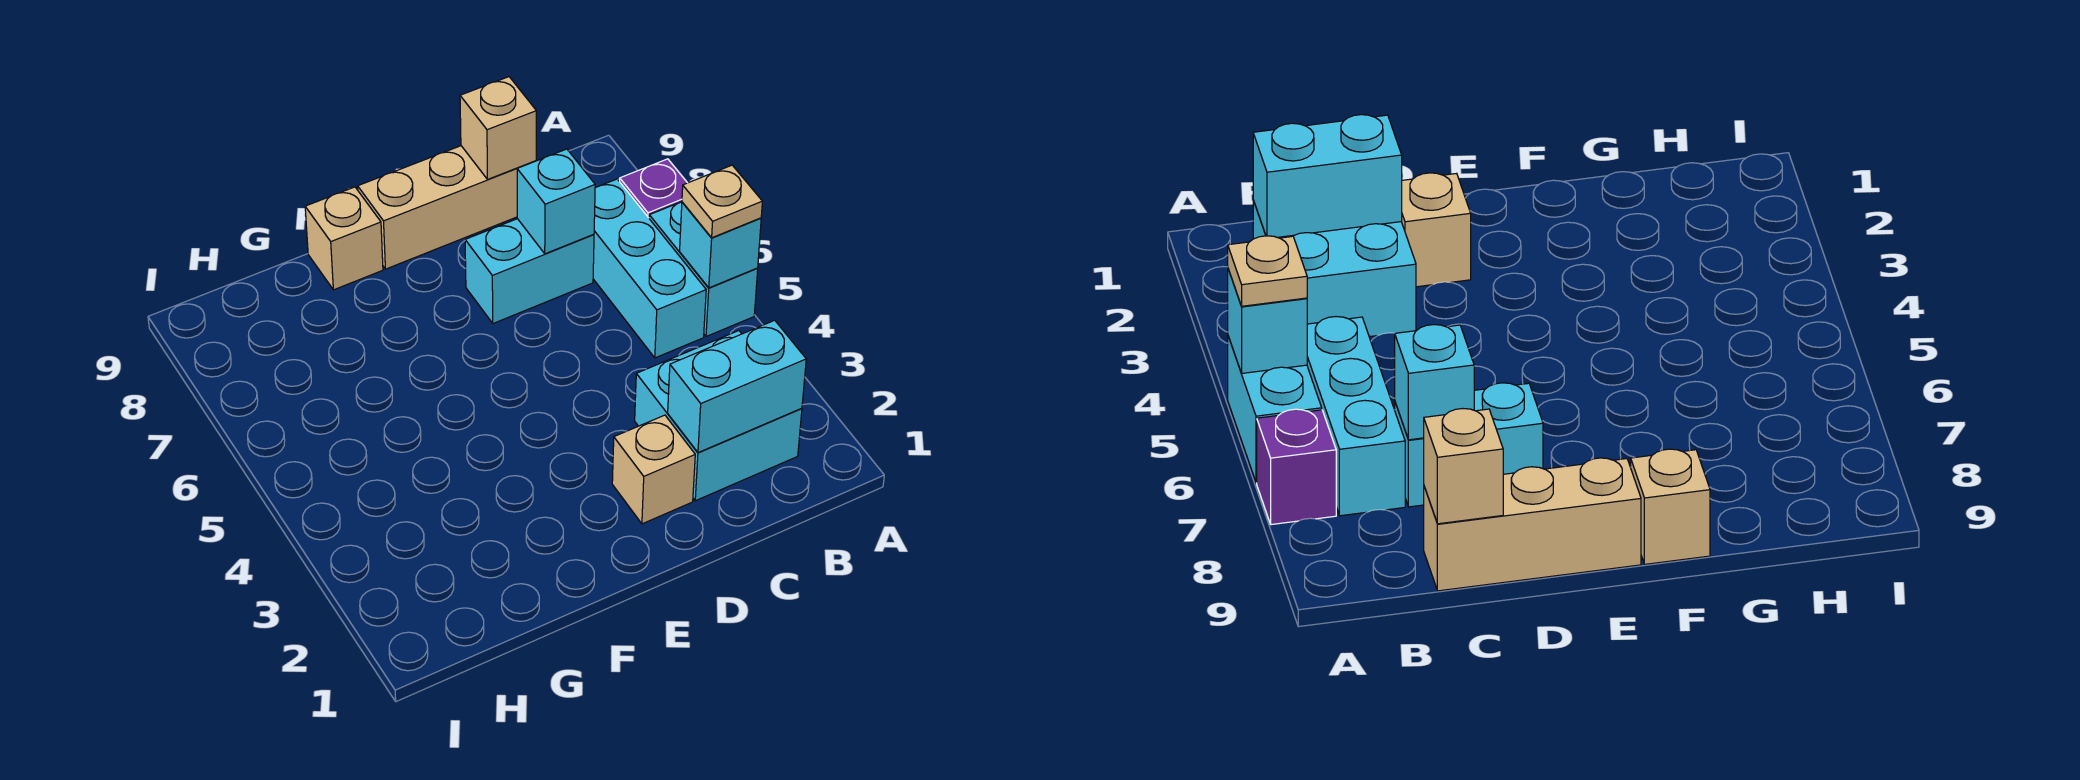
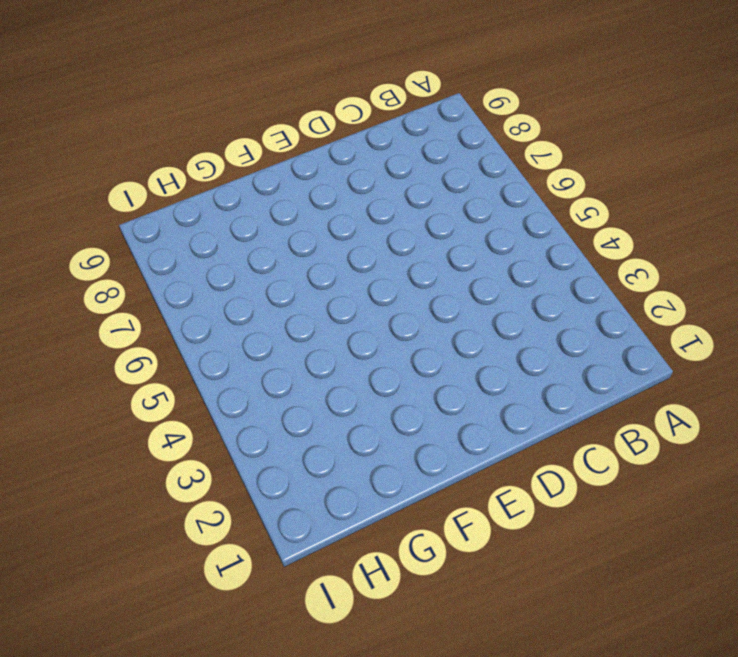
none -> cyan brick A5:A6 level 1
none -> purple brick A7 level 1
none -> cyan brick B2:C3 level 1

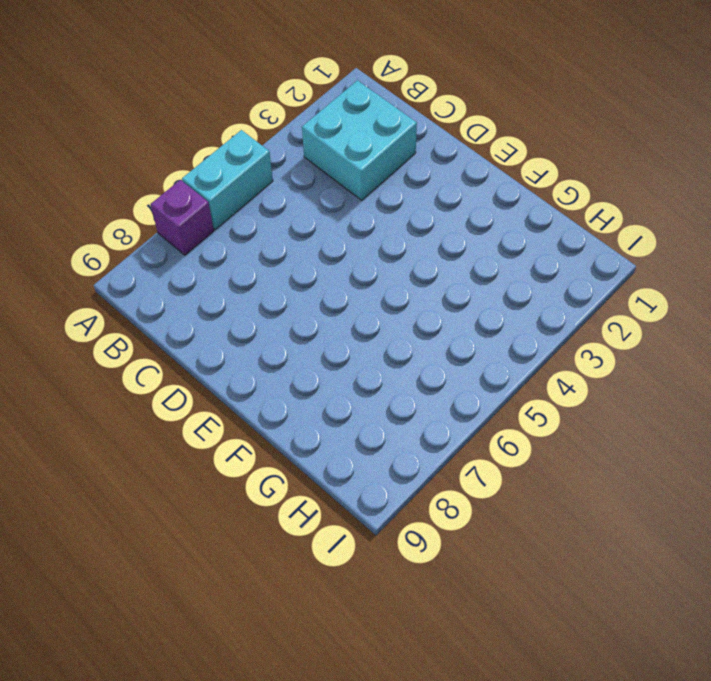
none -> cyan brick B5:B7 level 1
none -> cyan brick C7:D7 level 1
none -> tan brick C9:E9 level 1

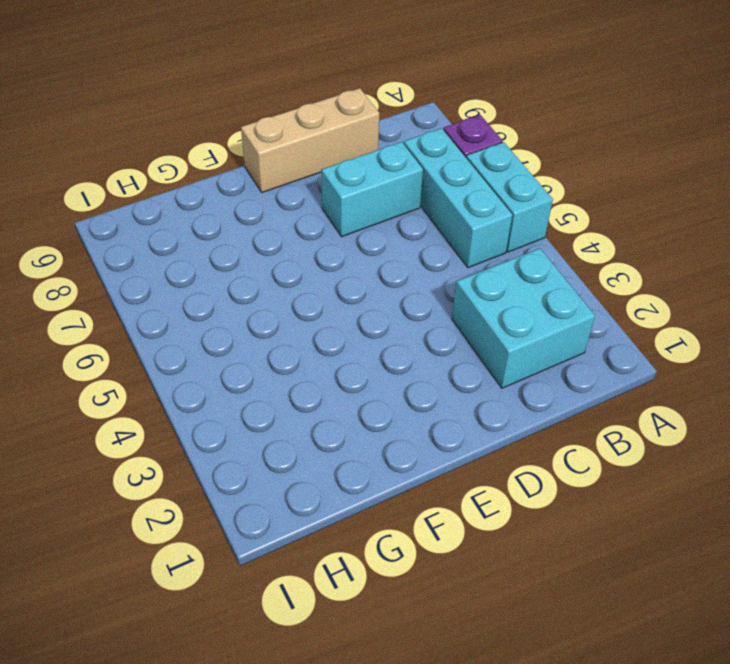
none -> tan brick D2 level 1
none -> tan brick F9 level 1
none -> cyan brick A5 level 2

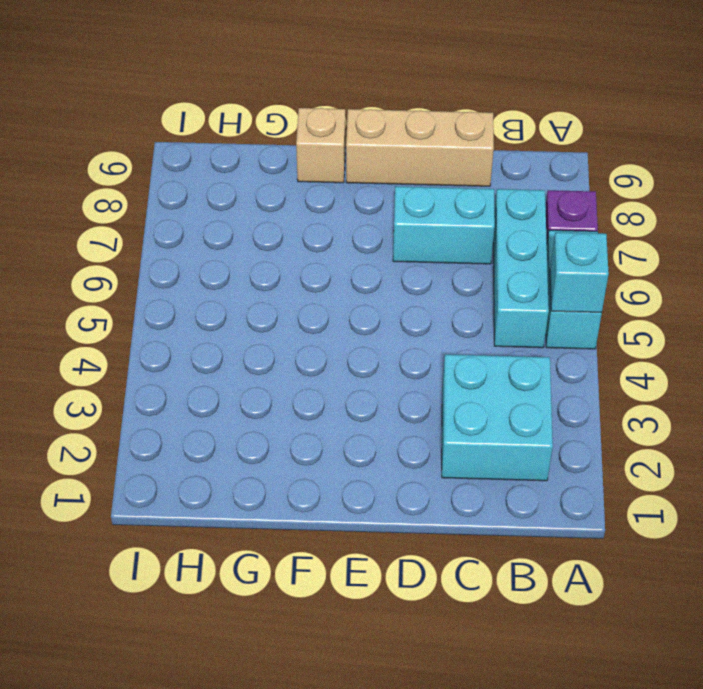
none -> tan brick D2 level 1
none -> cyan brick B2:C2 level 2
none -> cyan brick C7 level 2

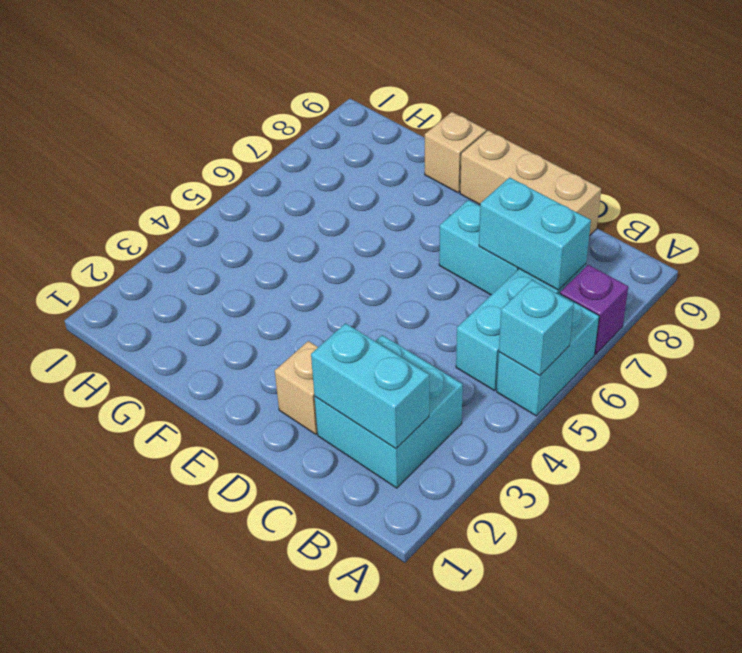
cyan brick B7:C7 level 2 -> cyan brick C7 level 2
none -> tan brick C9 level 2
none -> tan plate A5 level 3

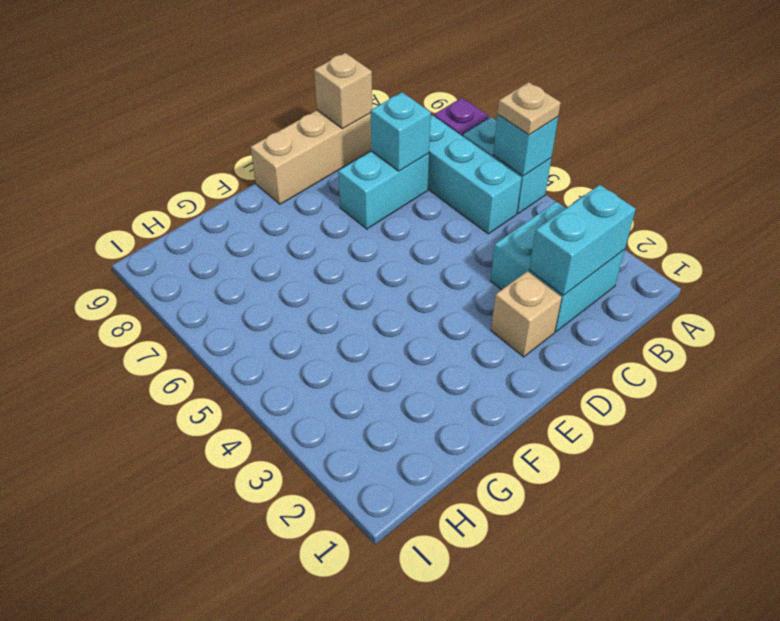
none -> tan brick F9 level 1

